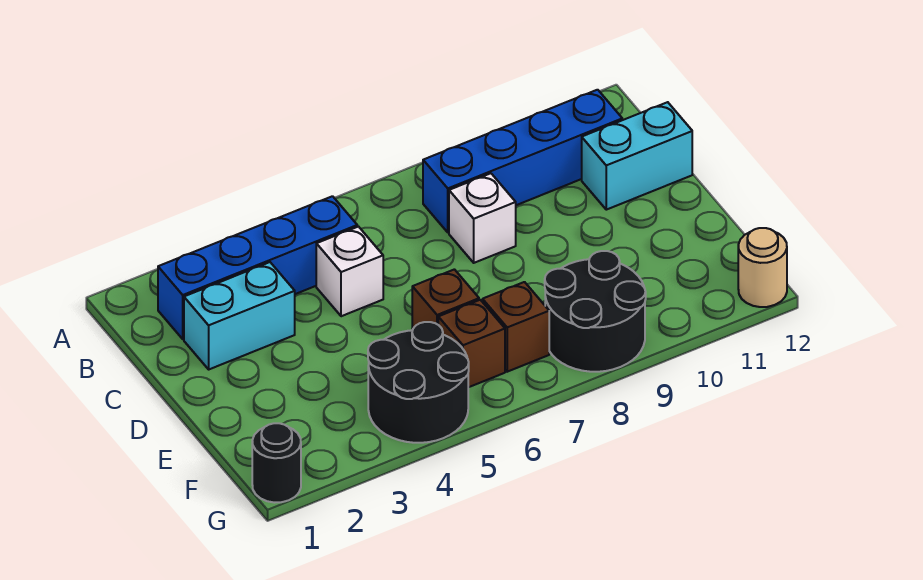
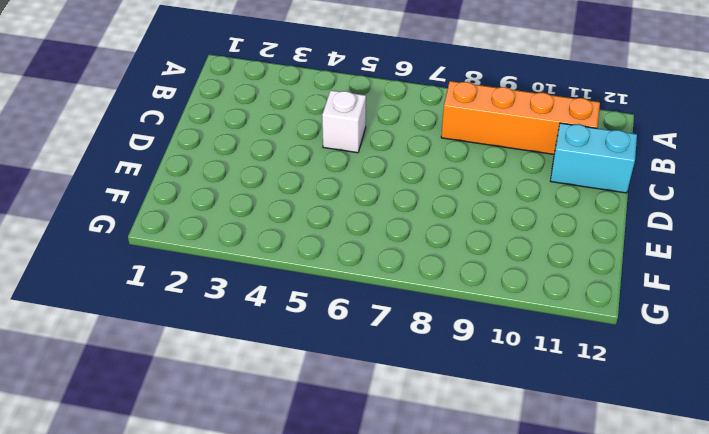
orange brick B8:B11 level 1 -> blue brick B8:B11 level 1
none -> blue brick B2:B5 level 1
none -> cyan brick C2:C3 level 1
none -> white brick C8 level 1

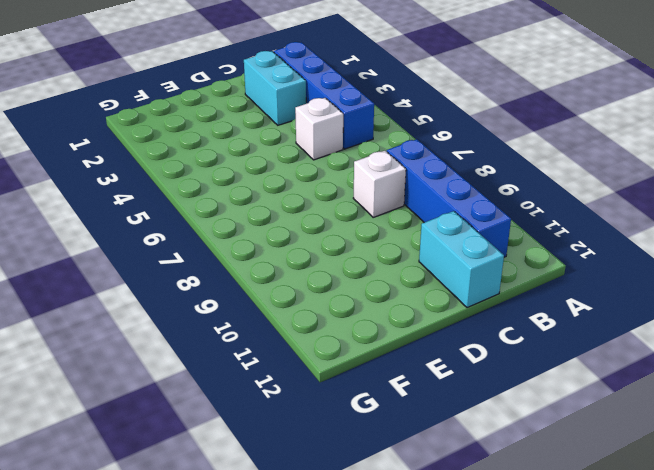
none -> brown brick E6 level 1
none -> black round brick F4:G5 level 1
none -> brown brick F6 level 1

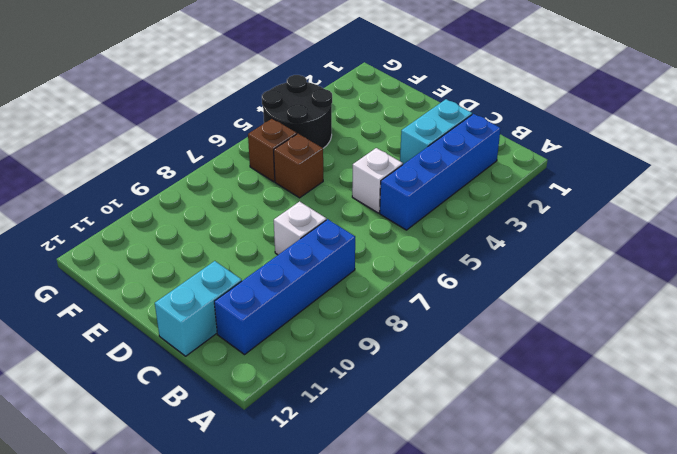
none -> brown brick F7 level 1
none -> black round brick F8:G9 level 1
none -> black round brick G1 level 1

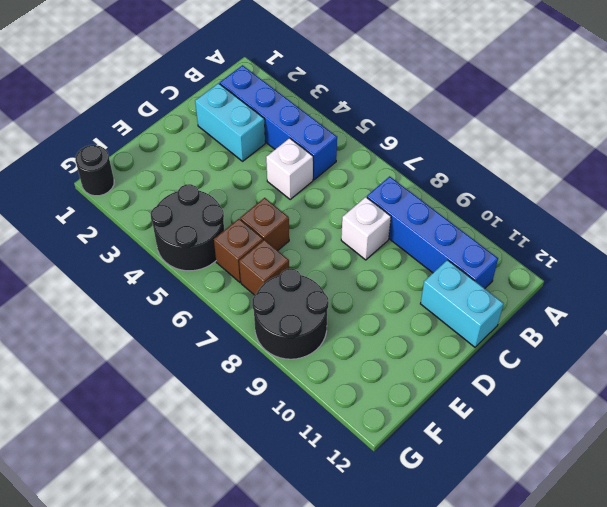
none -> tan round brick G12 level 1

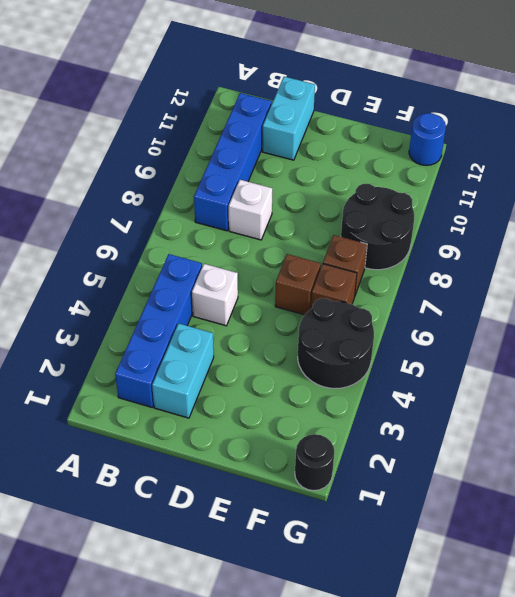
blue round brick G12 level 1 -> tan round brick G12 level 1

